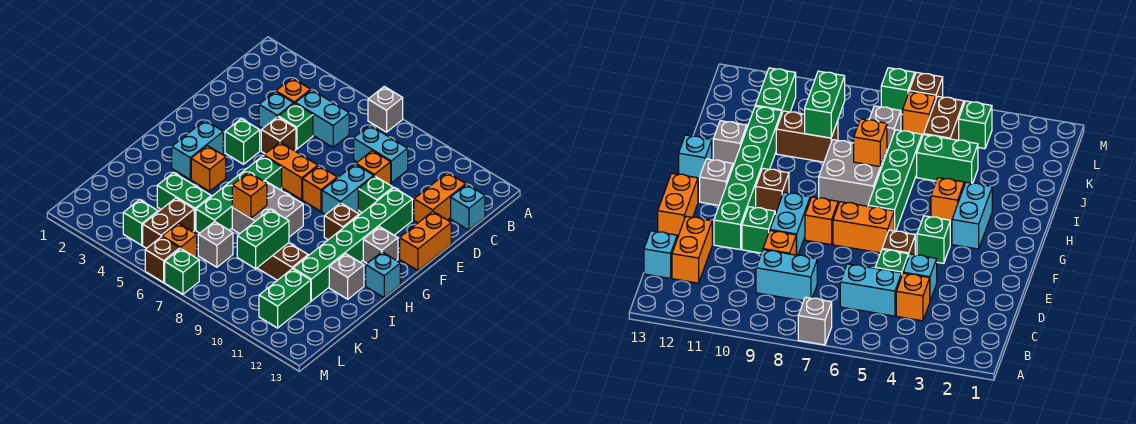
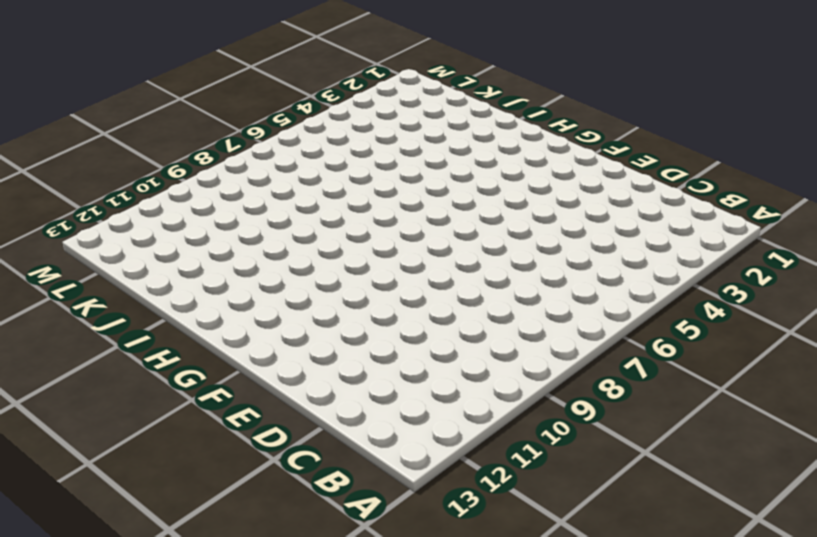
none -> grey brick A7 level 1
none -> orange brick C4 level 1
none -> cyan brick C5:C6 level 1
none -> cyan brick C8:C9 level 1

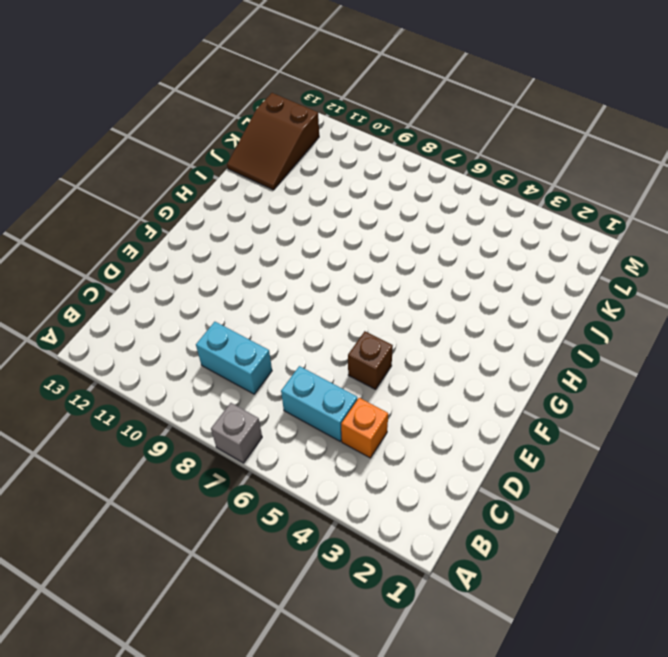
brown slope J12:L13 level 1 top L -> none
none -> orange brick C12:D12 level 1
none -> cyan brick C13 level 1
none -> cyan brick D4 level 1
none -> green brick D5 level 1

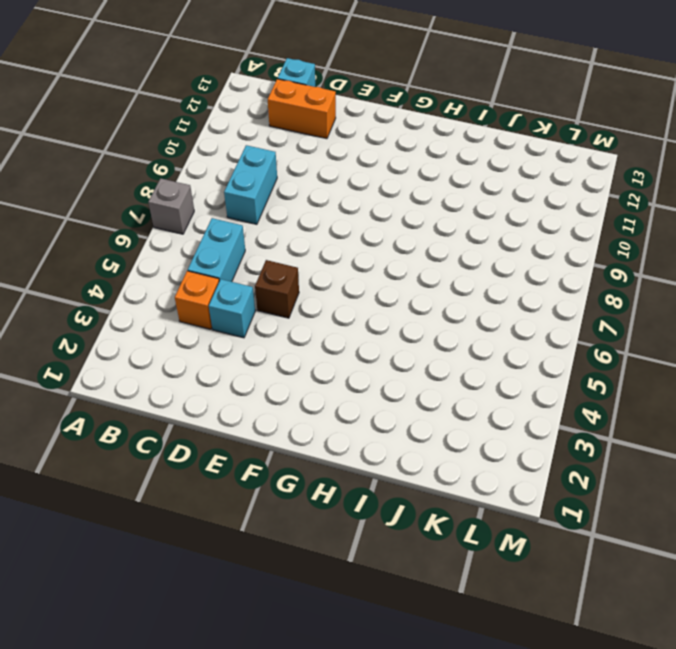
none -> green brick D5 level 1
none -> orange brick D9 level 1
none -> cyan brick E9:F9 level 1
none -> green brick E10 level 1

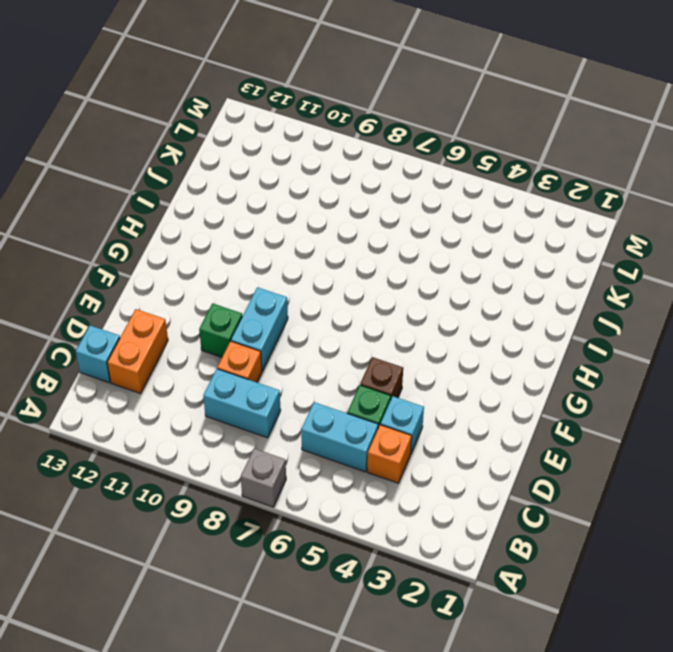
none -> green brick E11:J11 level 1
none -> orange brick E13:F13 level 1
none -> green brick F4 level 1
none -> orange brick F6:F7 level 1

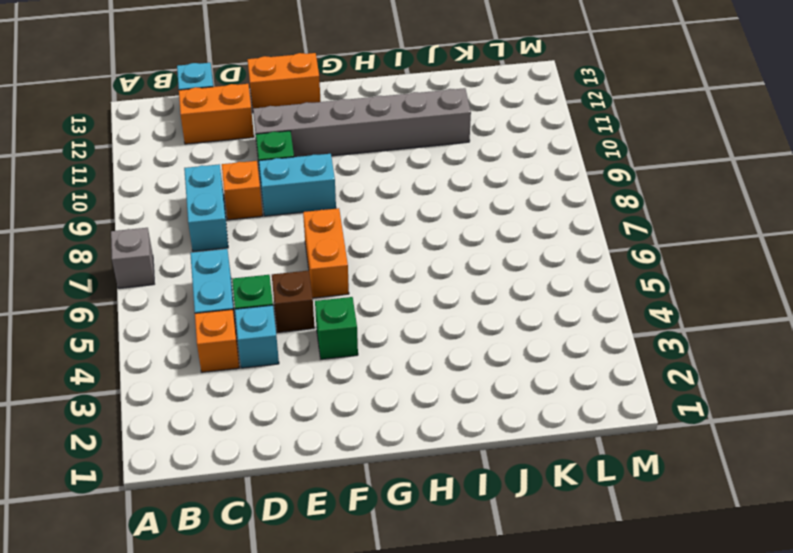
grey brick E11:J11 level 1 -> green brick E11:J11 level 1
none -> orange brick F8 level 1
none -> cyan brick G3:H3 level 1
none -> green brick G6:J6 level 1
none -> brown brick G10 level 1

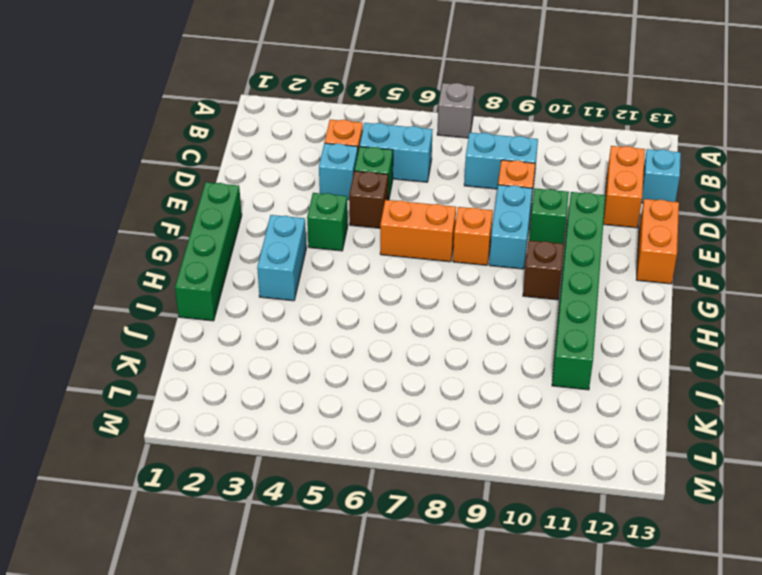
green brick F1:I1 level 1 -> green brick G6:J6 level 1
none -> grey brick G12 level 1
none -> orange brick H4 level 1
none -> grey brick H7:I8 level 1
none -> cyan brick H13 level 1

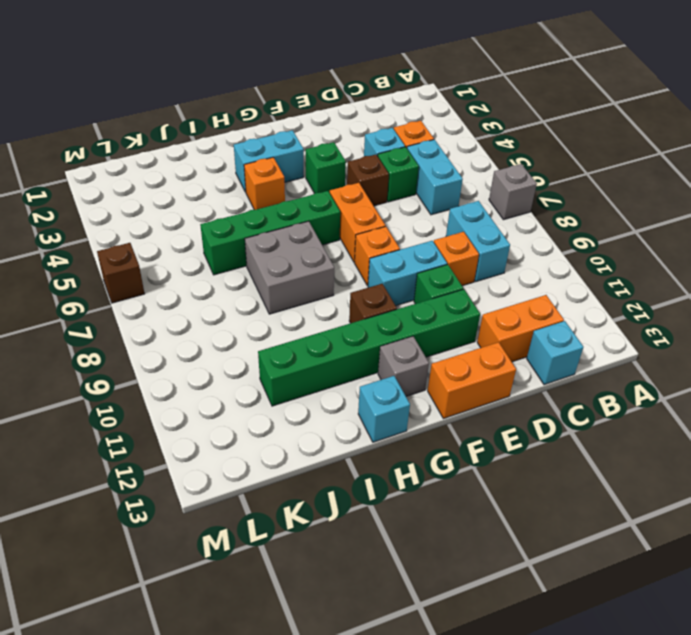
none -> grey brick I12 level 1
none -> green brick J4:J5 level 1
none -> brown brick J9:J10 level 1
none -> brown brick K5:L5 level 1

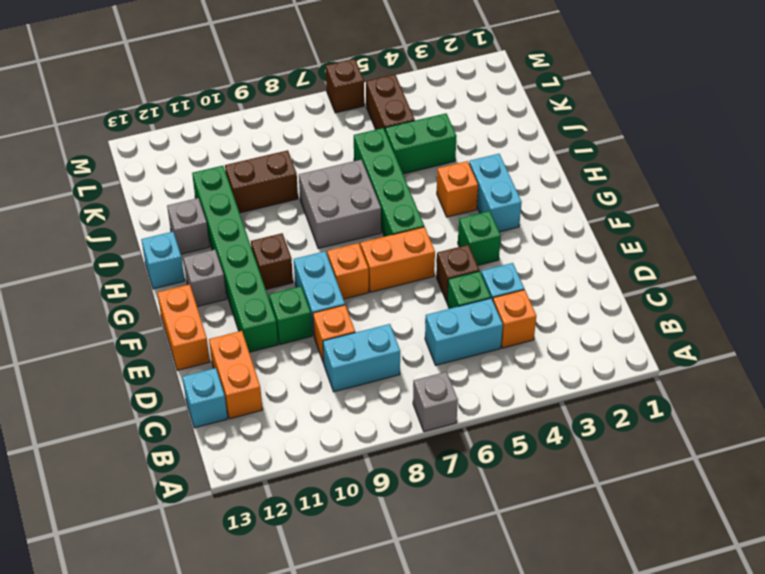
none -> grey brick K7 level 1
none -> green brick K11:L11 level 1
none -> green brick L4 level 1
none -> orange brick L6 level 1

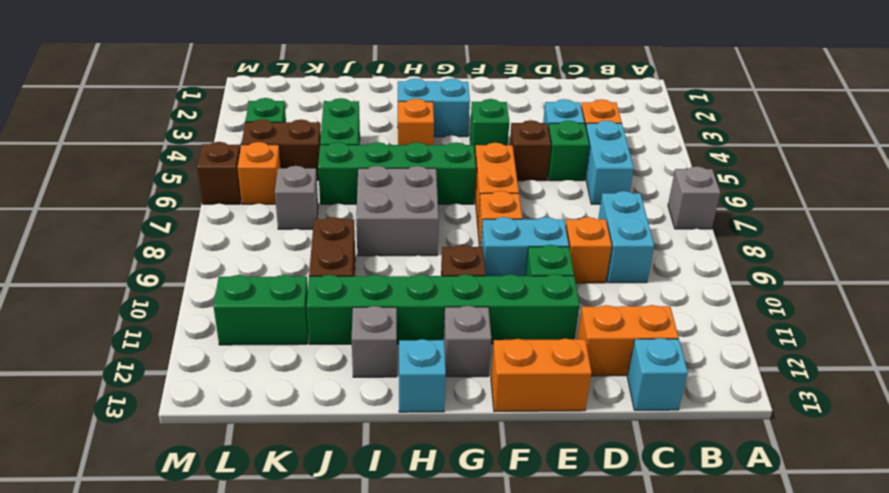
none -> green brick M7 level 1
none -> orange brick I7 level 2
none -> green brick J9:K9 level 2

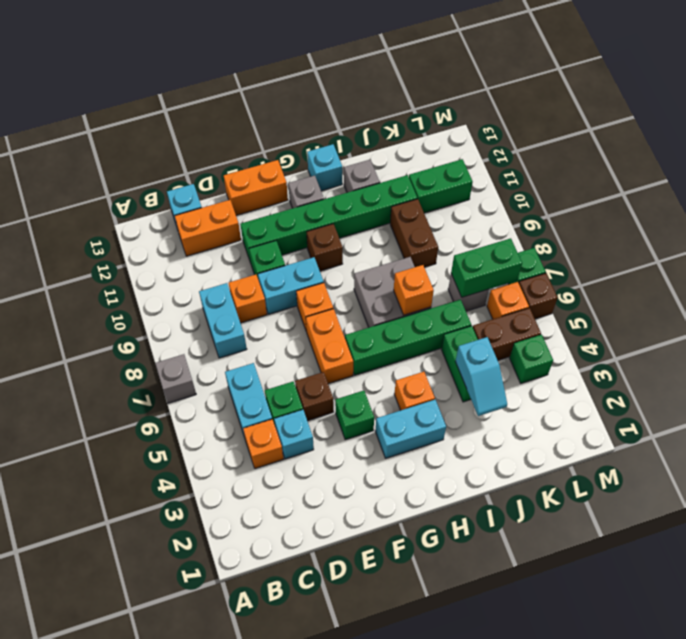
cyan slope J3:J4 level 2 top 4 -> none
green brick K7:L7 level 2 -> green brick J9:K9 level 2

